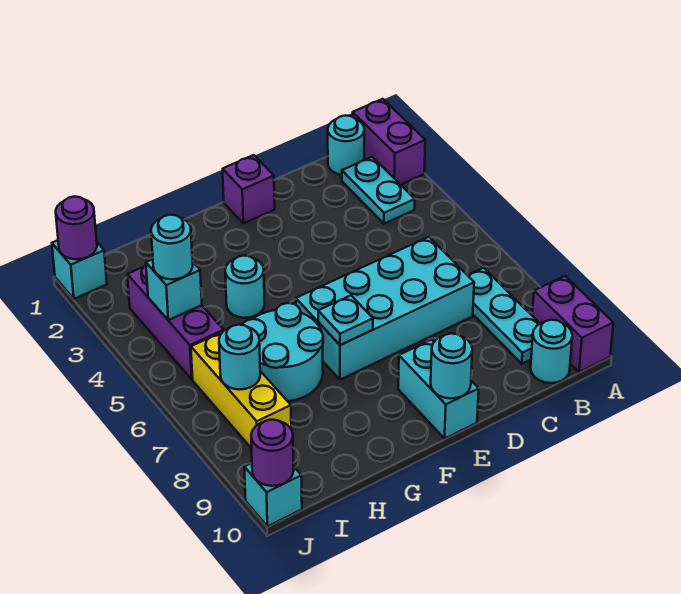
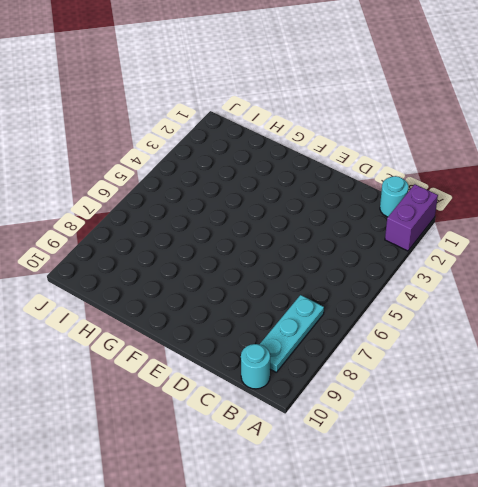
none -> purple brick A9:A10 level 1
none -> cyan plate B2:B3 level 1
none -> cyan brick C6:F7 level 1

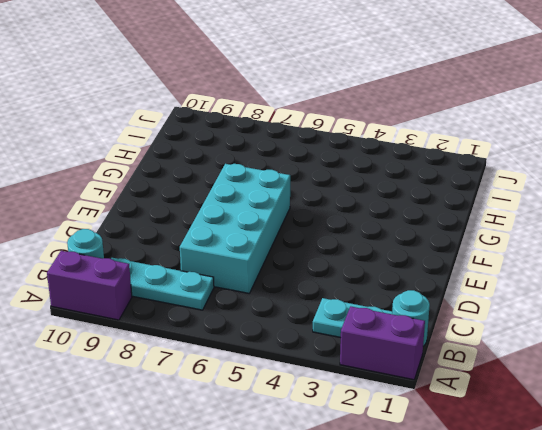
none -> purple brick E1 level 1
none -> cyan brick E9:E10 level 1
none -> cyan round brick G4 level 1

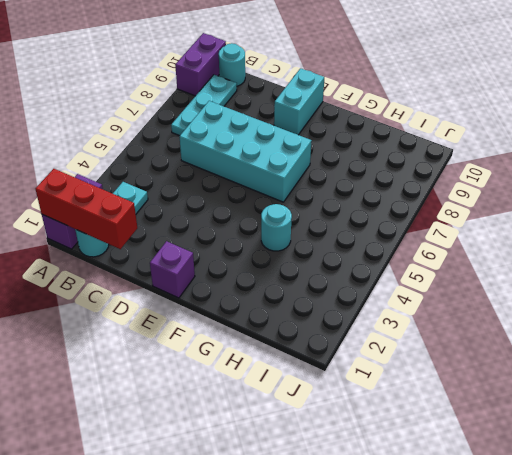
red brick A1:C1 level 2 -> none
none -> cyan round brick G6:H7 level 1
none -> purple brick I3:I5 level 1
none -> yellow brick I6:I8 level 1

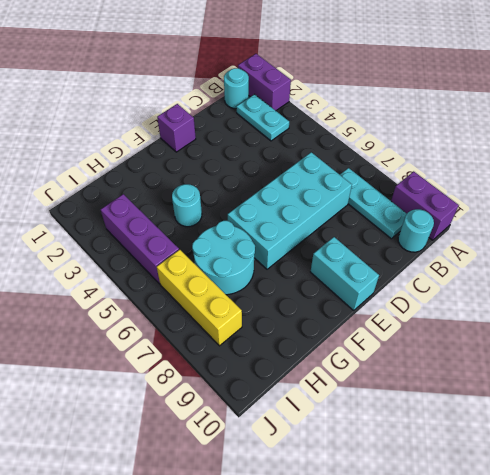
none -> cyan brick J1 level 1
none -> cyan brick J10 level 1
none -> cyan round brick E10 level 2

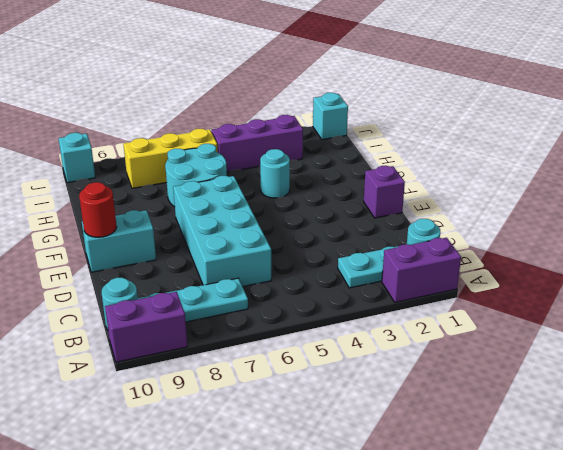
red round brick E10 level 2 -> cyan round brick E10 level 2
none -> cyan plate F7 level 2
none -> cyan brick I4 level 2
none -> cyan round brick I7 level 2

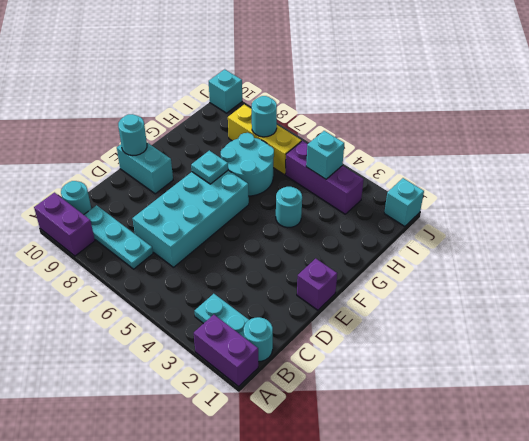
none -> purple round brick J1 level 2
none -> purple round brick J10 level 2
none -> cyan round brick I4 level 3

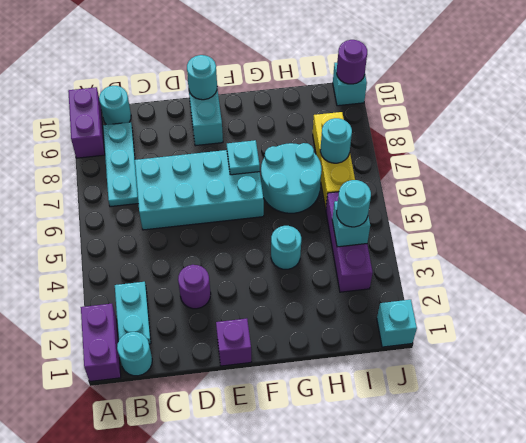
purple round brick D3 level 1 -> purple round brick J1 level 2

